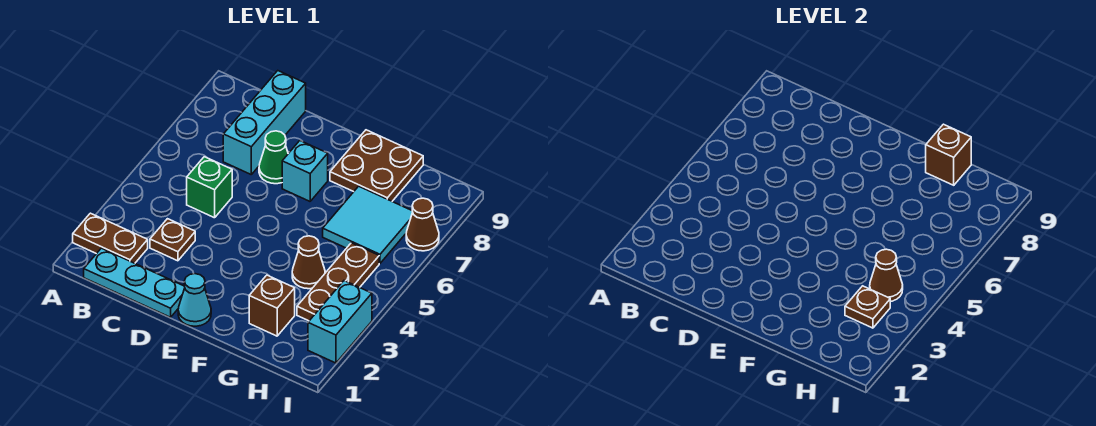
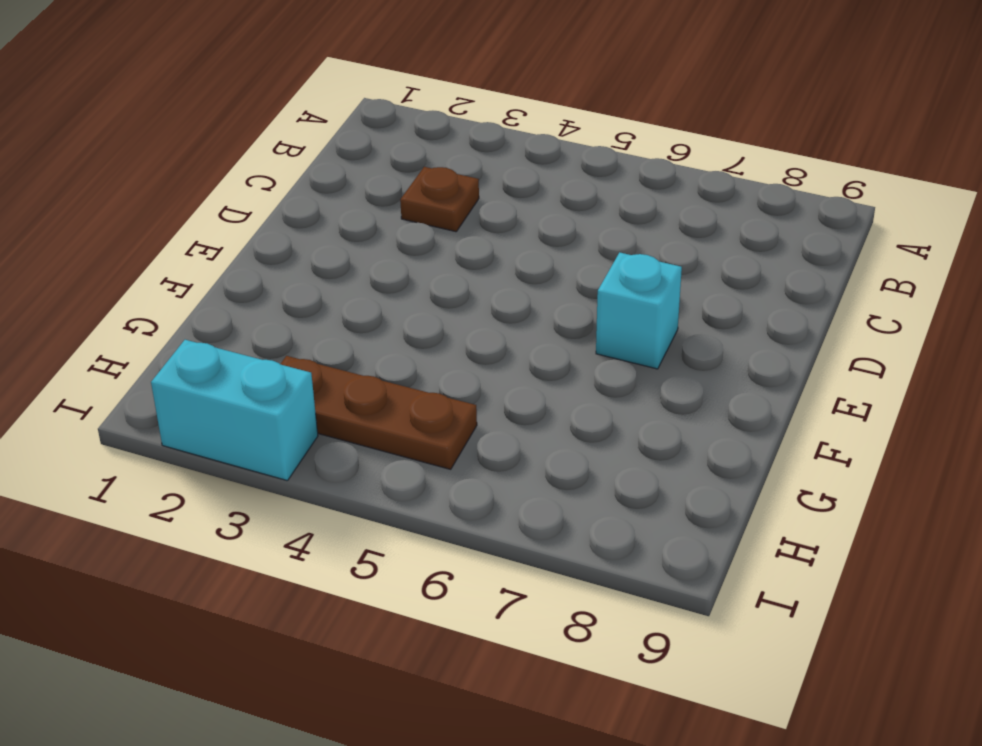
none -> brown plate A2:B2 level 1
none -> cyan plate B1:D1 level 1
none -> green brick C5 level 1

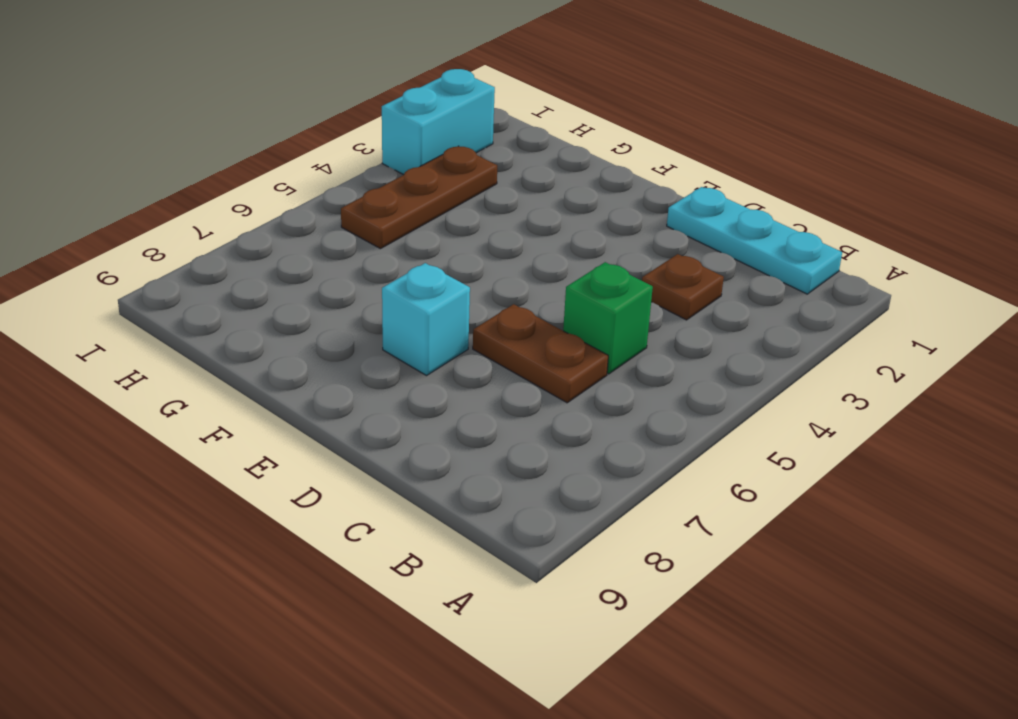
brown plate C6:D6 level 1 -> brown plate A2:B2 level 1
none -> cyan brick C7:C9 level 1
none -> green cone D7 level 1
none -> cyan cone E1 level 1

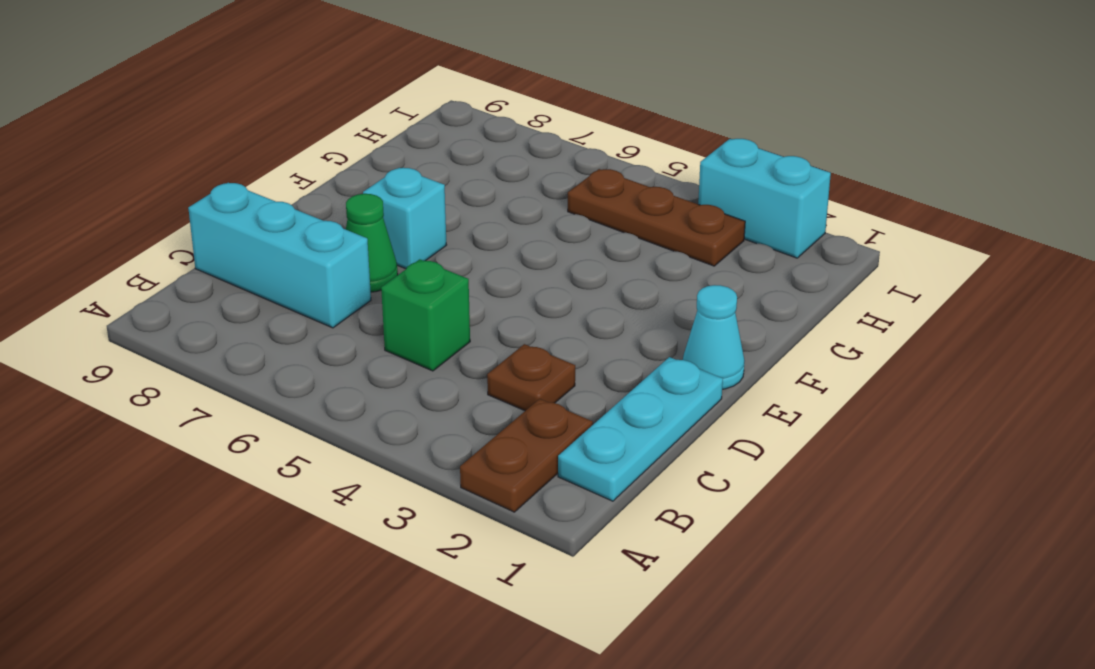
none -> brown plate F8:G9 level 1
none -> brown brick G2 level 1
none -> brown cone G4 level 1

